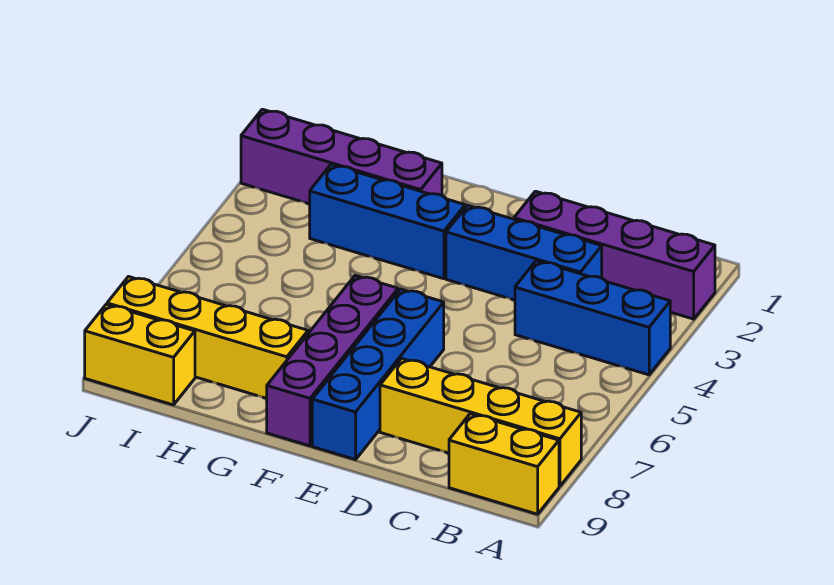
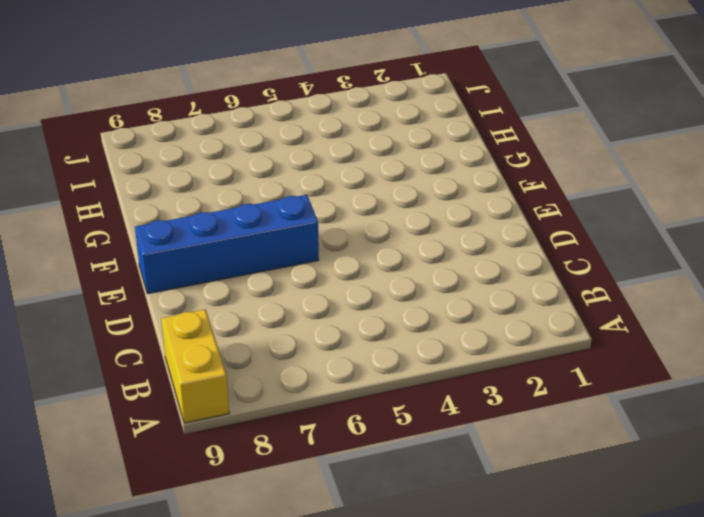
none -> purple brick A2:D2 level 1
none -> blue brick A4:C4 level 1

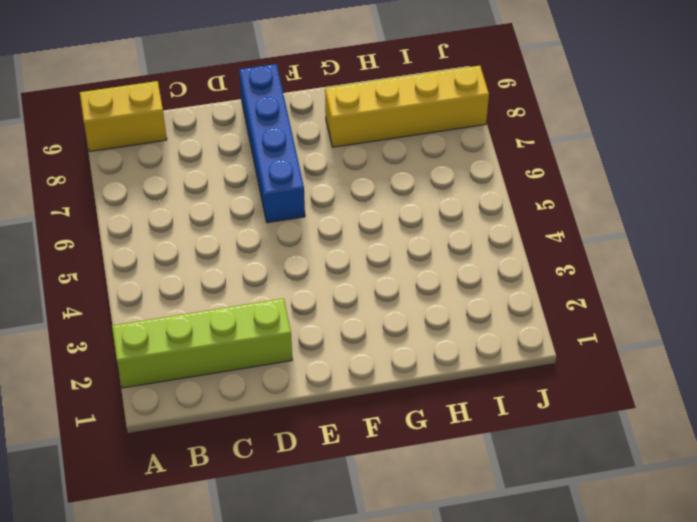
lime brick A2:D2 level 1 -> purple brick A2:D2 level 1
none -> blue brick A4:C4 level 1
none -> yellow brick A8:D8 level 1

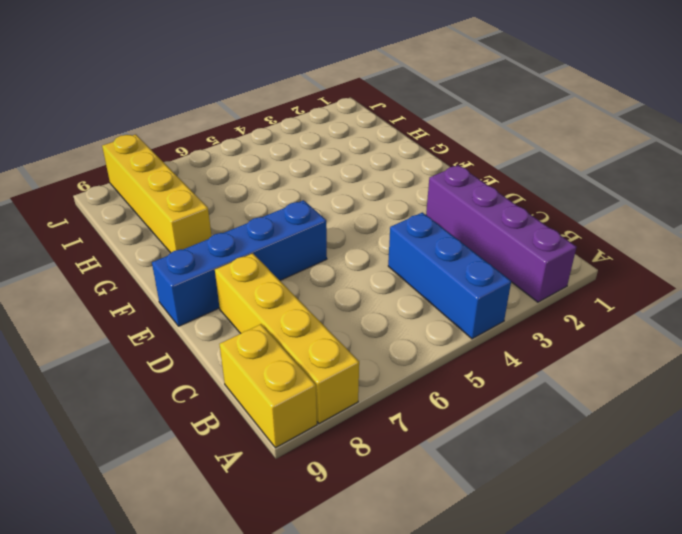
none -> blue brick C3:E3 level 1
none -> blue brick F3:H3 level 1

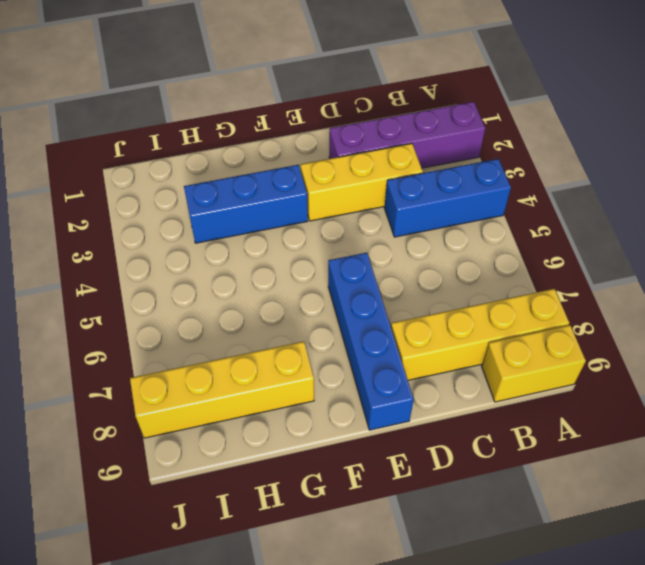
yellow brick C3:E3 level 1 -> blue brick C3:E3 level 1
none -> purple brick F6:F9 level 1
none -> purple brick G2:J2 level 1

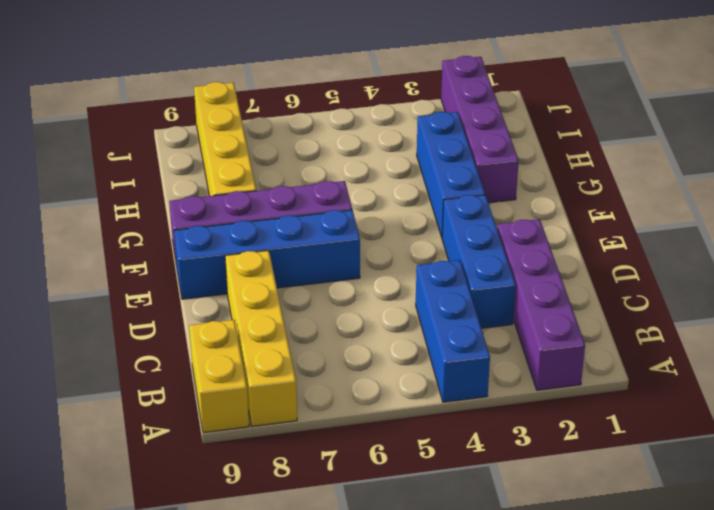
none -> yellow brick I9:J9 level 1

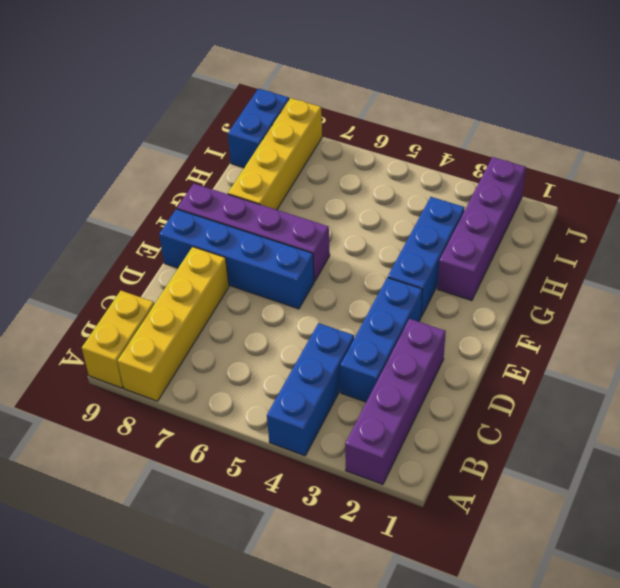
blue brick I9:J9 level 1 -> yellow brick I9:J9 level 1

